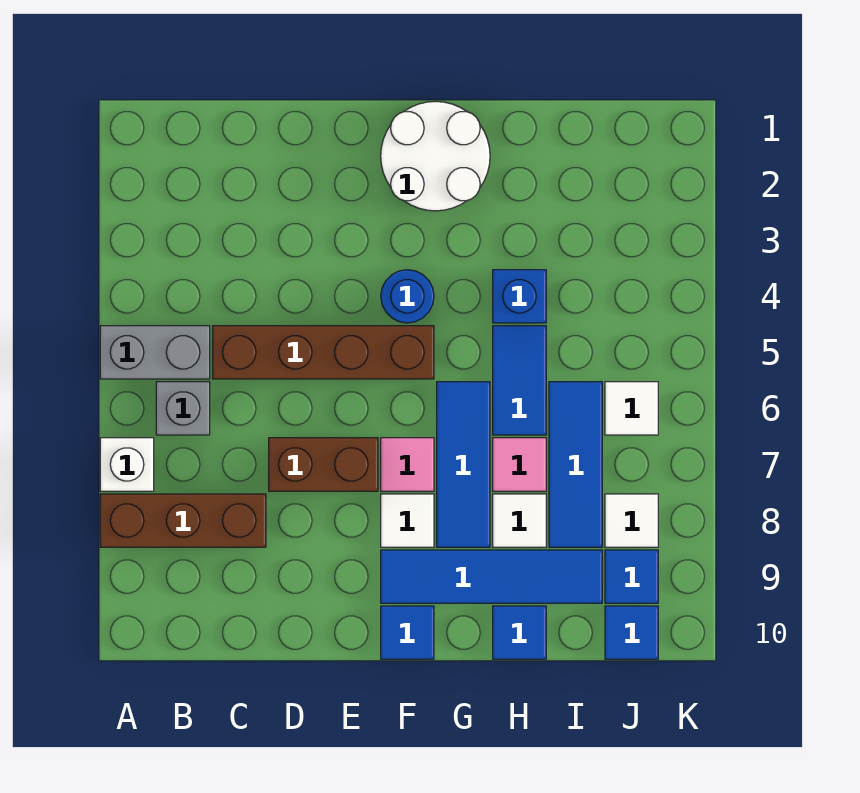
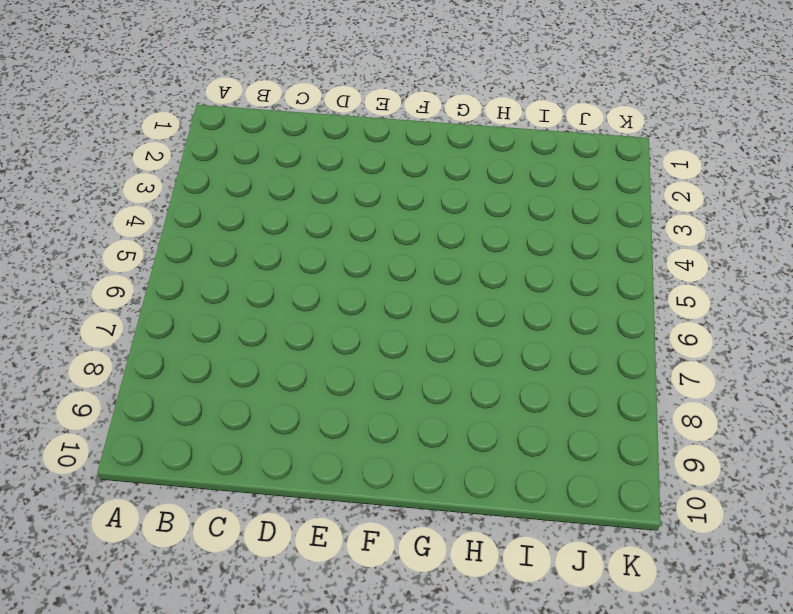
none -> grey brick A5:B5 level 1
none -> white brick A7 level 1
none -> brown brick A8:C8 level 1

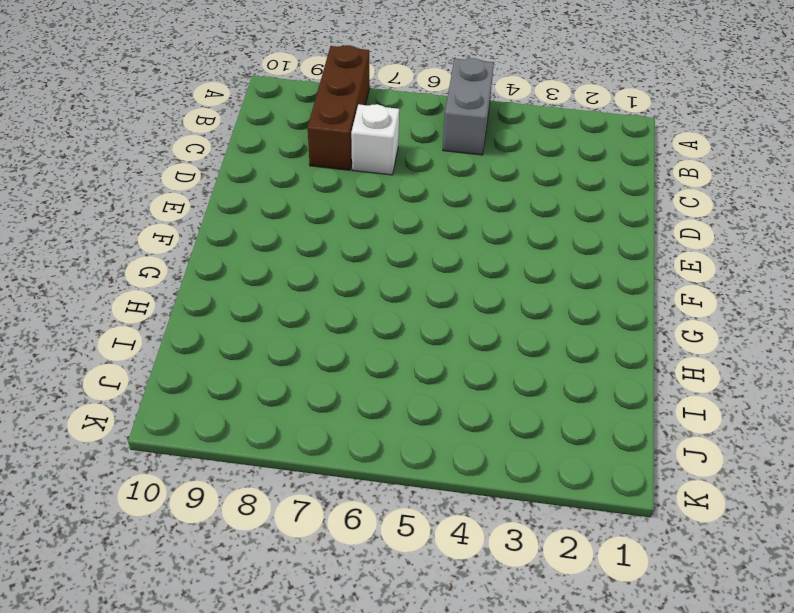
white brick C7 level 1 -> white brick A7 level 1
none -> grey brick B6 level 1
none -> brown brick C5:F5 level 1
none -> brown brick D7:E7 level 1

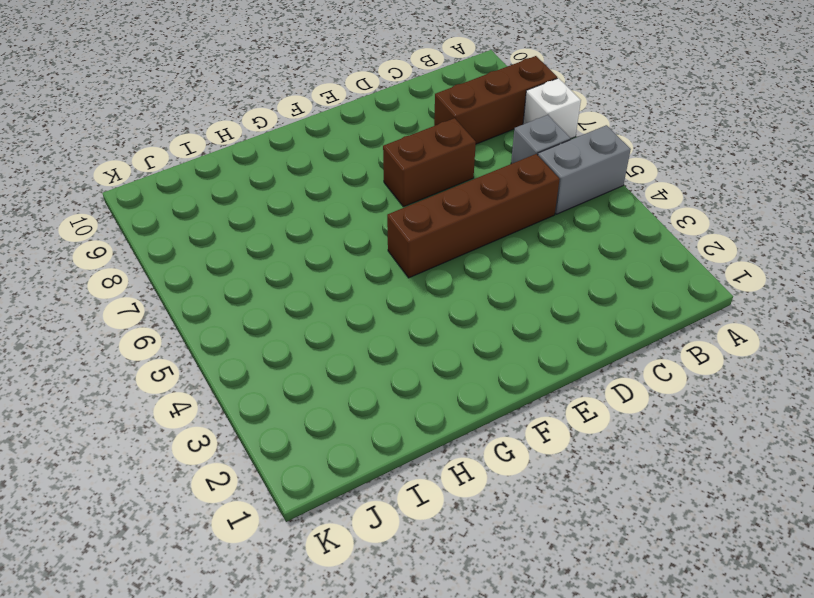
none -> white round brick F1:G2 level 1
none -> blue round brick F4 level 1
none -> pink tile F7 level 1

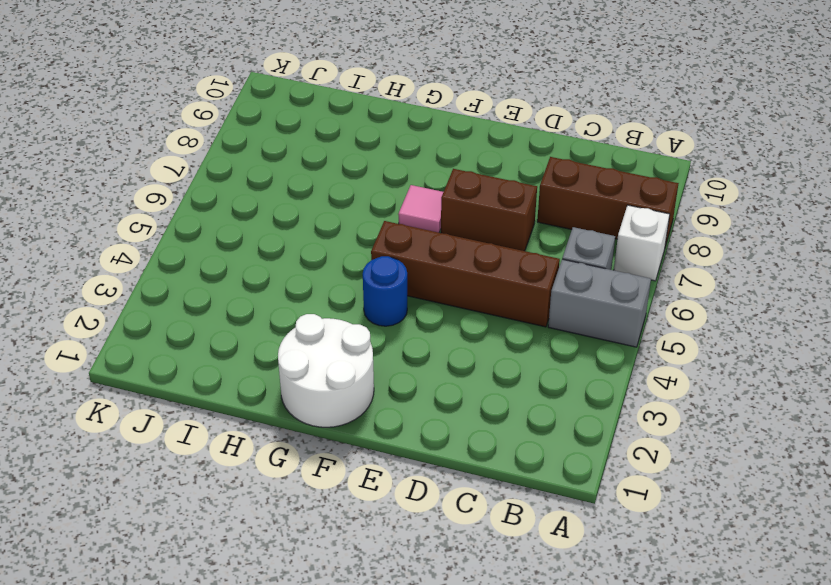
none -> white tile F8 level 1
none -> blue tile F9:I9 level 1
none -> blue tile F10 level 1

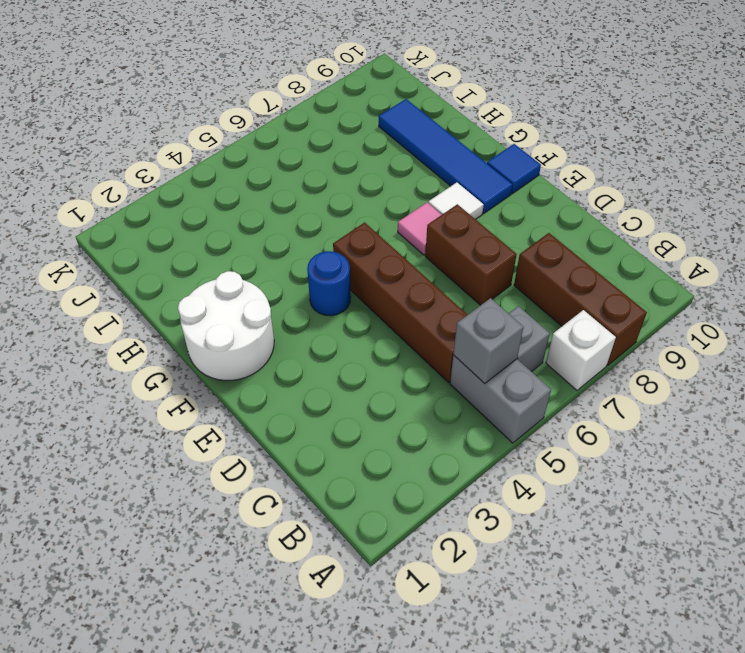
grey brick B5 level 2 -> none
none -> blue tile G6:G8 level 1
none -> blue brick H4 level 1
none -> blue tile H5:H6 level 1

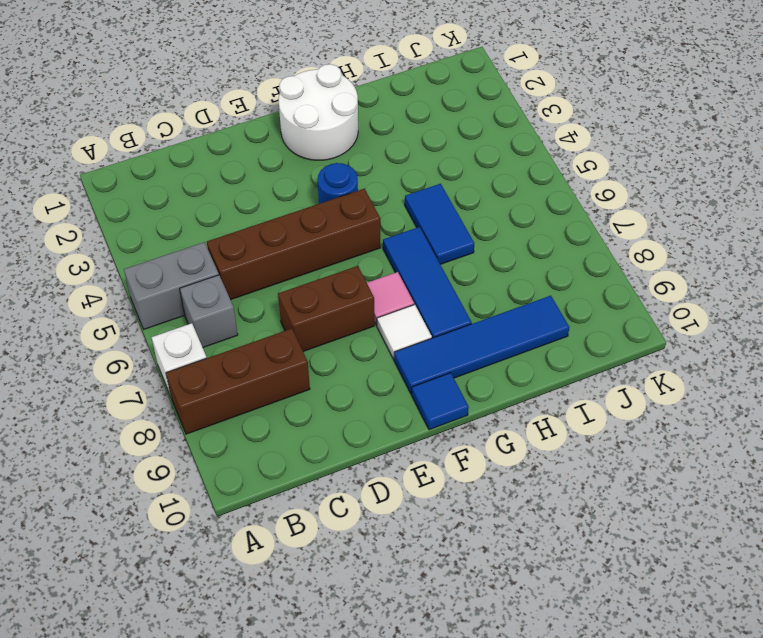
none -> blue brick H4 level 1
none -> pink tile H7 level 1
none -> white tile H8 level 1

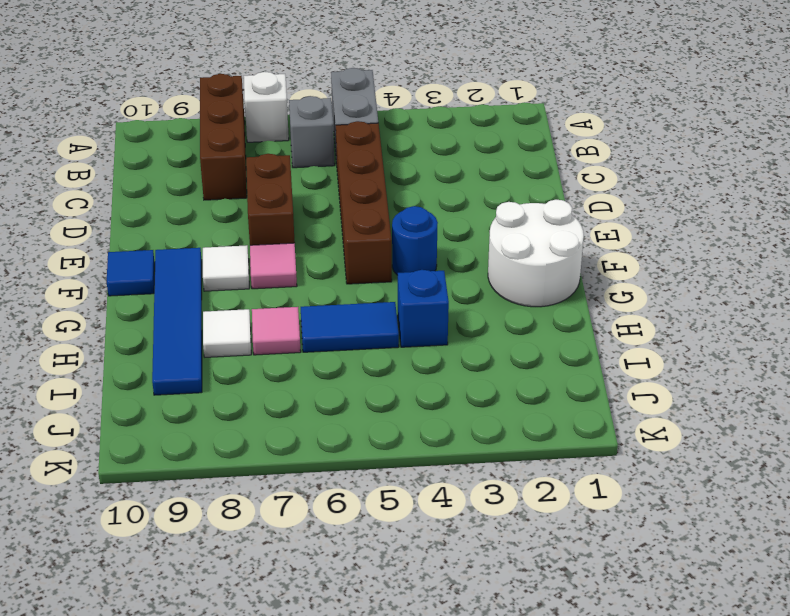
none -> blue tile G6:G8 level 1
none -> blue tile H10 level 1
none -> blue tile I6:I8 level 1

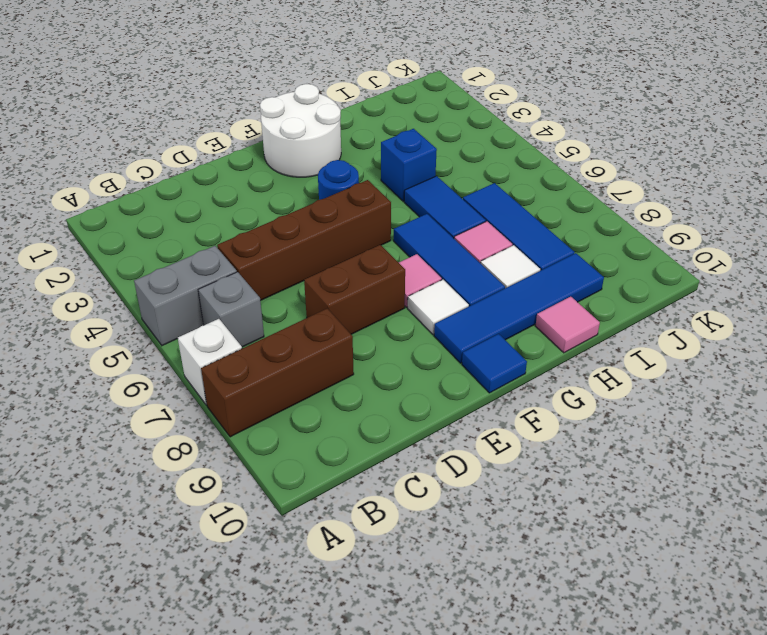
pink tile H10 level 1 -> blue tile H10 level 1
none -> white tile J6 level 1
none -> white tile J8 level 1
none -> blue tile J9 level 1

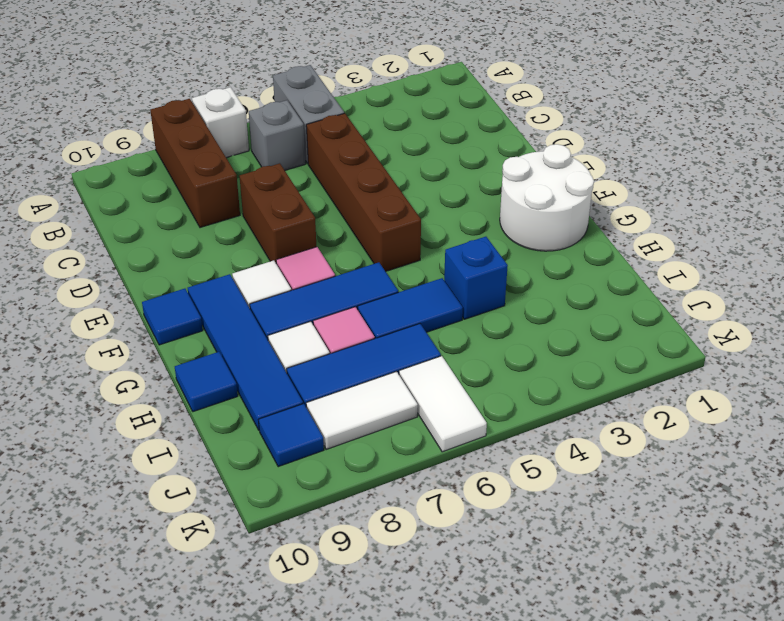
white tile J6:K6 level 1 -> white tile J6 level 1
white tile J7:J8 level 1 -> white tile J8 level 1
none -> blue round brick F4 level 1
none -> blue tile J10 level 1

